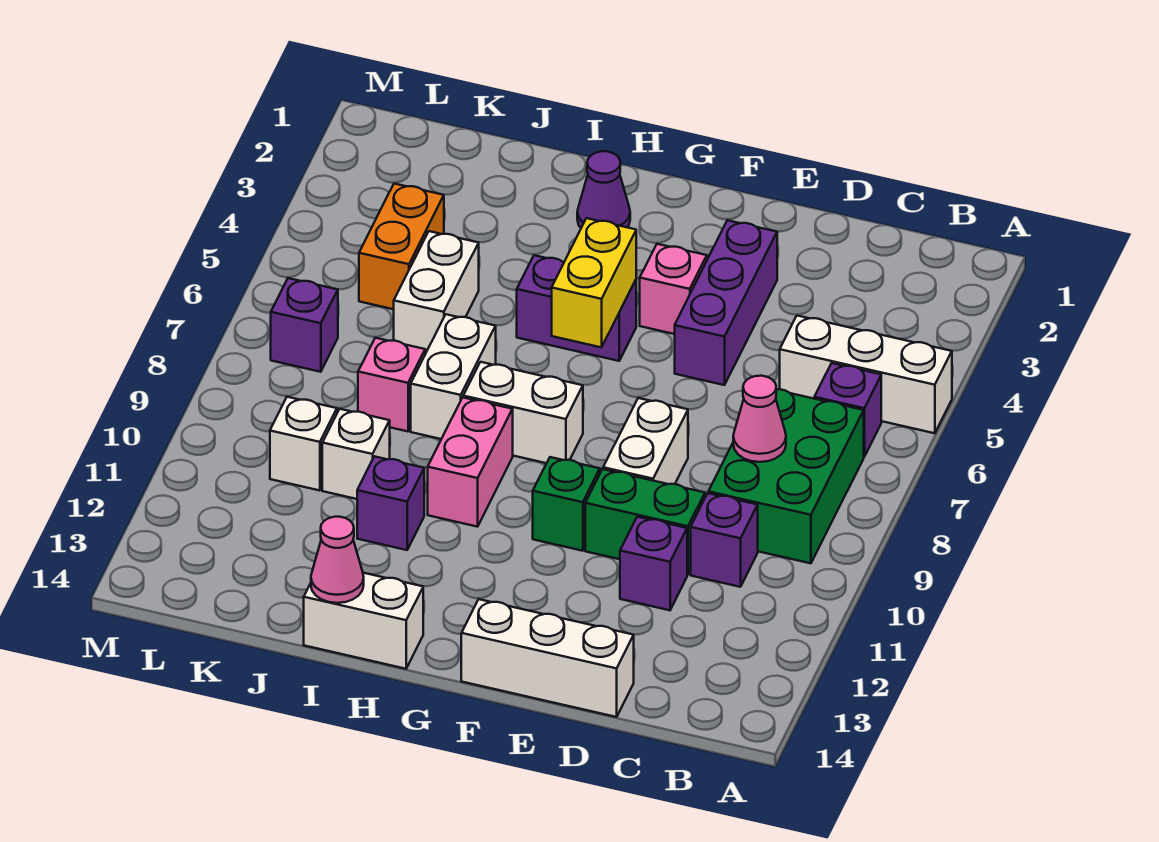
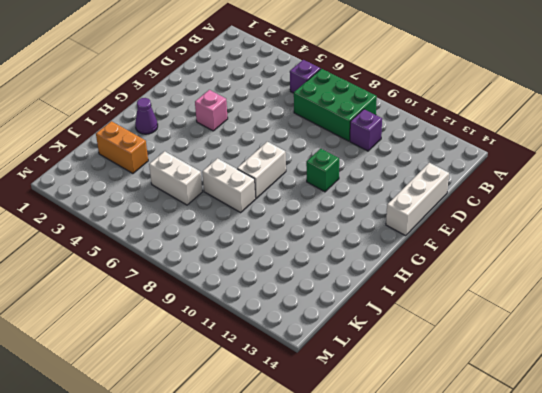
orange brick J2:J3 level 1 -> orange brick K4:K5 level 1
none -> white brick A5:C5 level 1
none -> green brick D10:E10 level 1
none -> purple brick D11 level 1

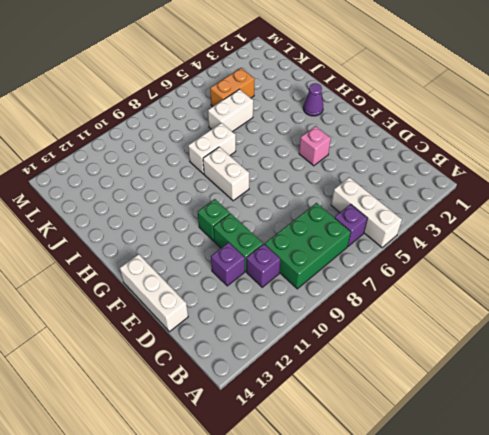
none -> purple brick E3:E5 level 1
none -> white brick E8:E9 level 1
none -> purple brick G5:H5 level 1

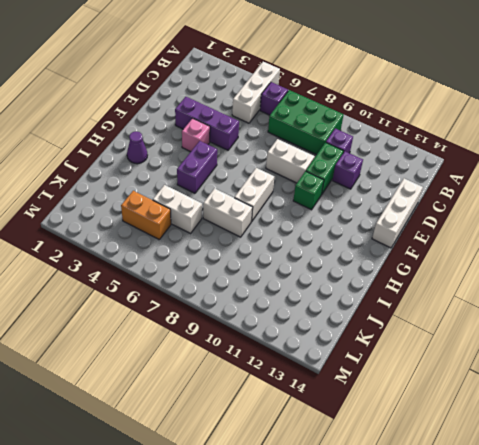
none -> pink brick H9:H10 level 1
none -> white brick H14:I14 level 1
none -> purple brick I11 level 1

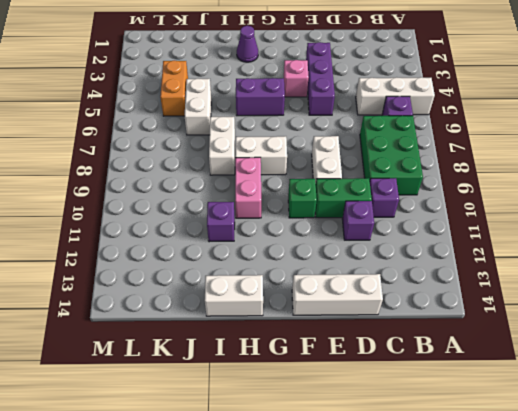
none -> pink brick J8 level 1
none -> white brick J10 level 1
none -> white brick K10 level 1

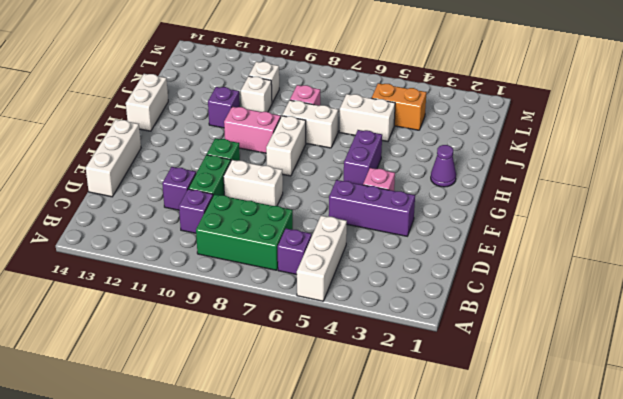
none -> purple brick L7 level 1
none -> pink cone C8 level 2
none -> yellow brick G5:G6 level 2

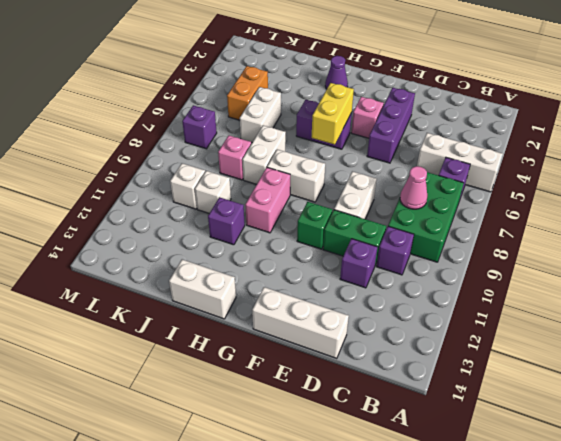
none -> pink cone I14 level 2

